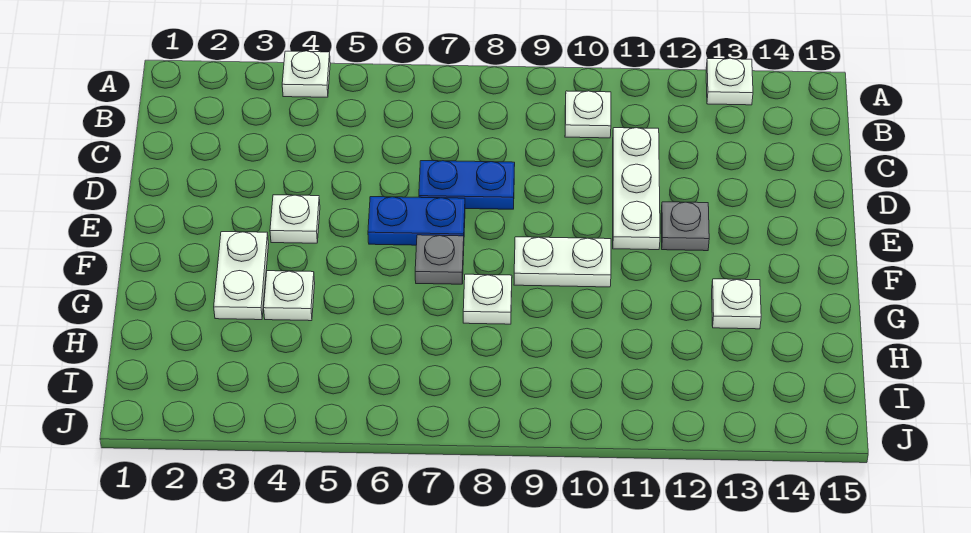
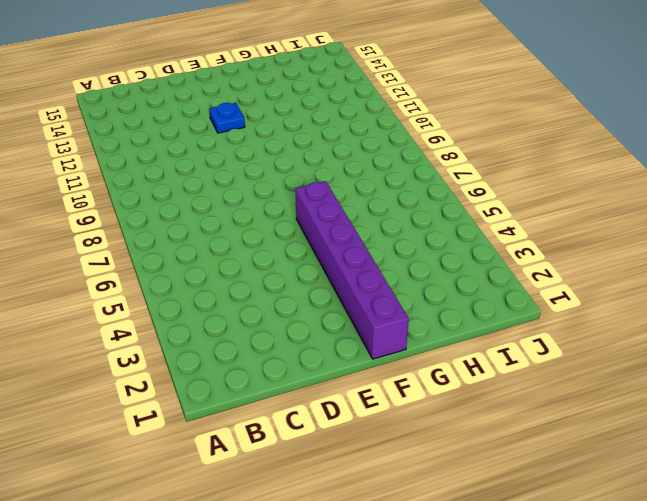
blue plate E12 level 1 -> grey plate E12 level 1
purple brick F1:F6 level 1 -> white plate F3:G3 level 1
none -> white plate A4 level 1
none -> white plate A13 level 1
none -> white plate B10 level 1

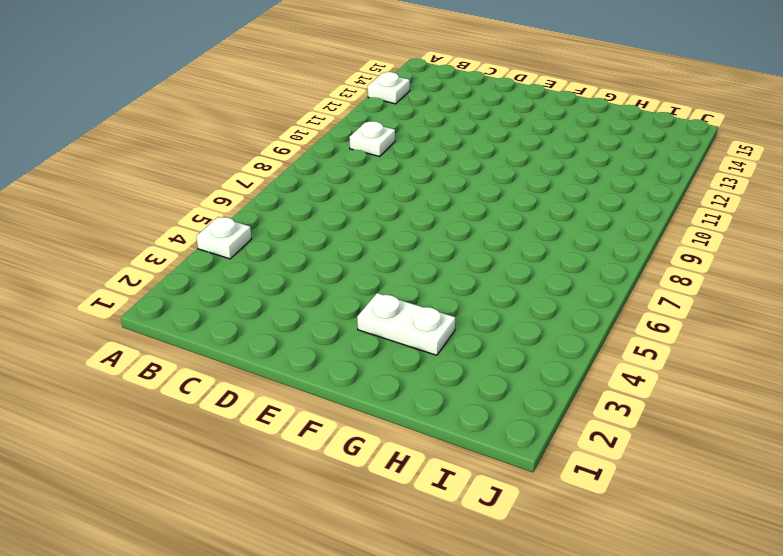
none -> white plate C11:E11 level 1
none -> blue plate D7:D8 level 1
none -> white plate E4 level 1

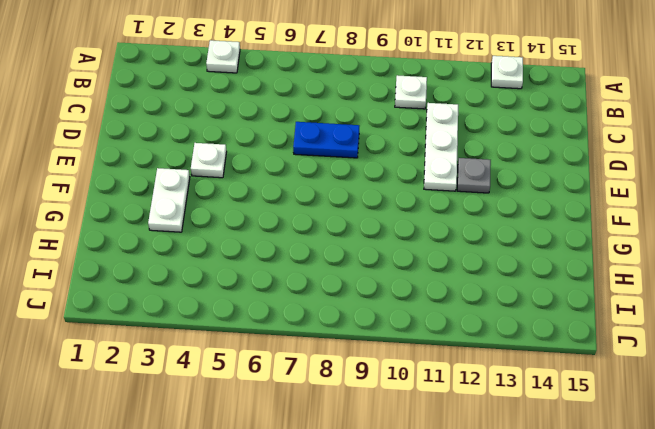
none -> blue plate E6:E7 level 1
none -> grey plate F7 level 1
none -> white plate F9:F10 level 1

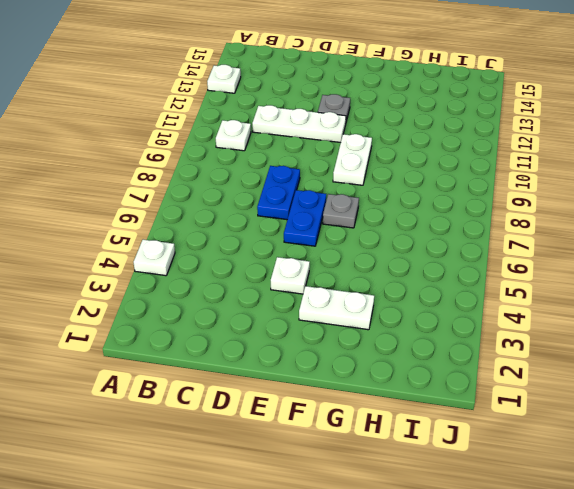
none -> white plate G4 level 1
none -> white plate G8 level 1
none -> white plate G13 level 1

